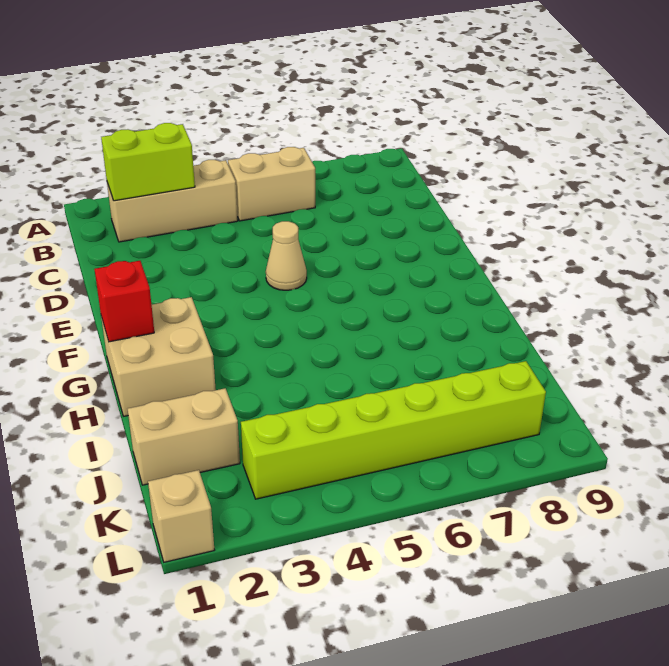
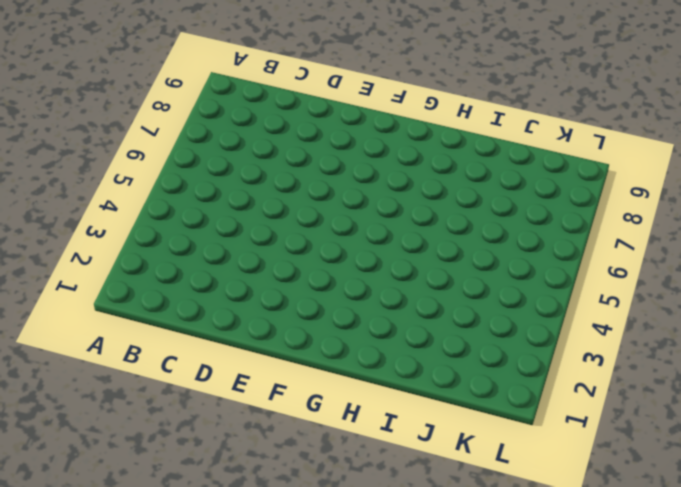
none -> tan brick B2:B4 level 1
none -> tan brick B5:B6 level 1

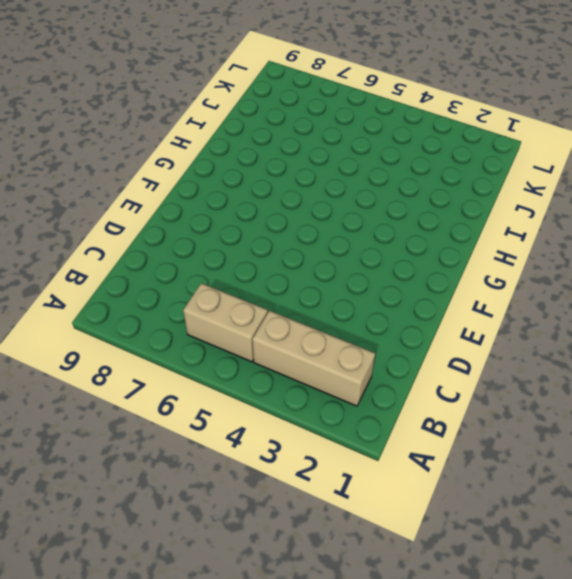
none -> tan cone E5 level 1
none -> tan brick G1:H2 level 1

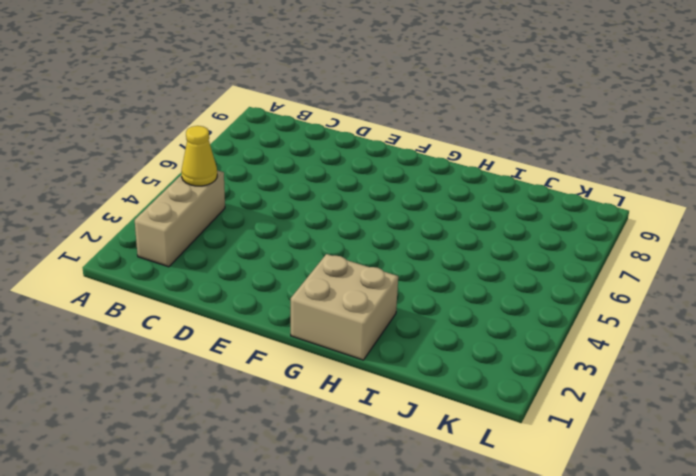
yellow cone B4 level 2 -> none
none -> tan brick B5:B6 level 1
none -> tan cone E5 level 1

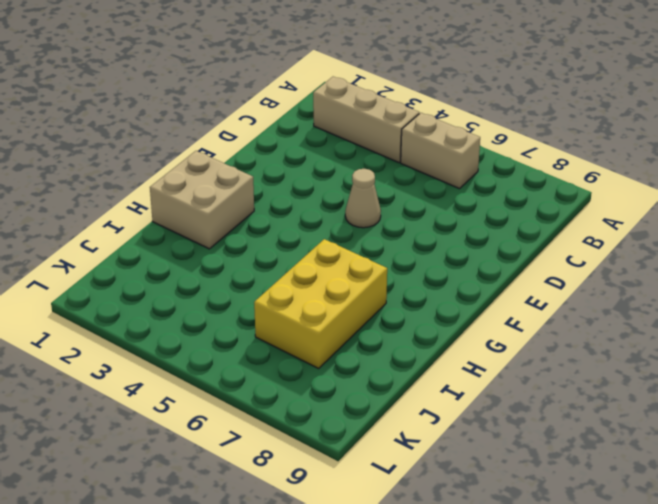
yellow brick H6:J7 level 1 -> none
none -> tan brick J1:J2 level 1
none -> lime brick K3:K8 level 1

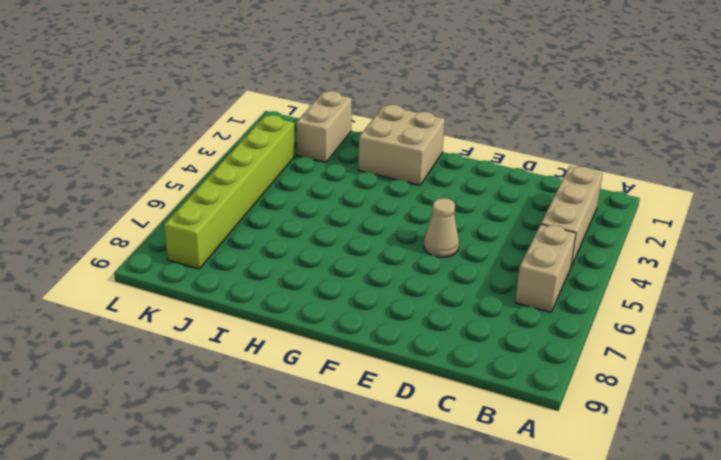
none -> tan brick L1 level 1
none -> lime brick B2:B3 level 2

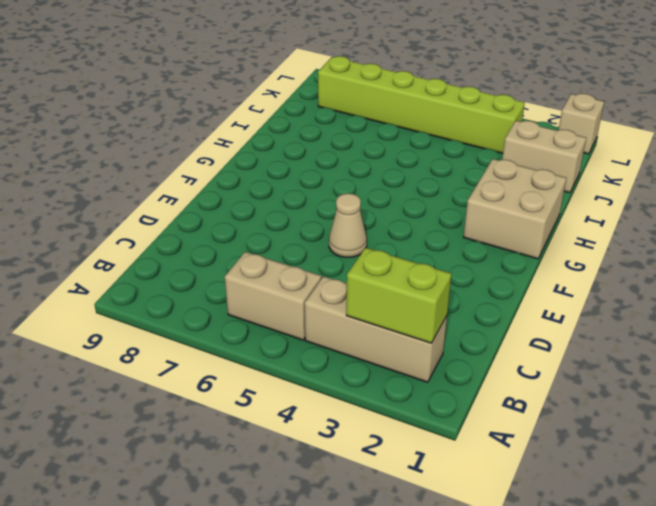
none -> red brick G1 level 2

